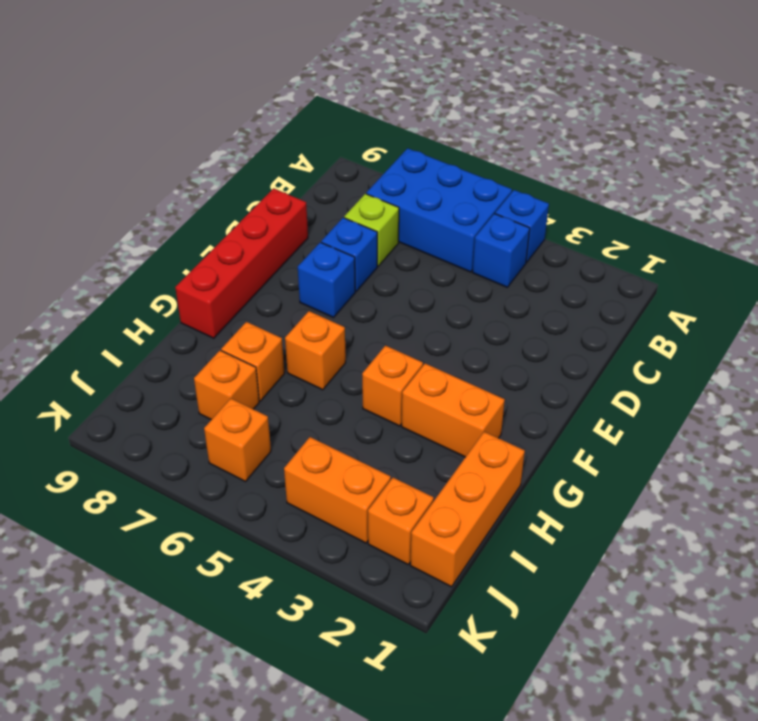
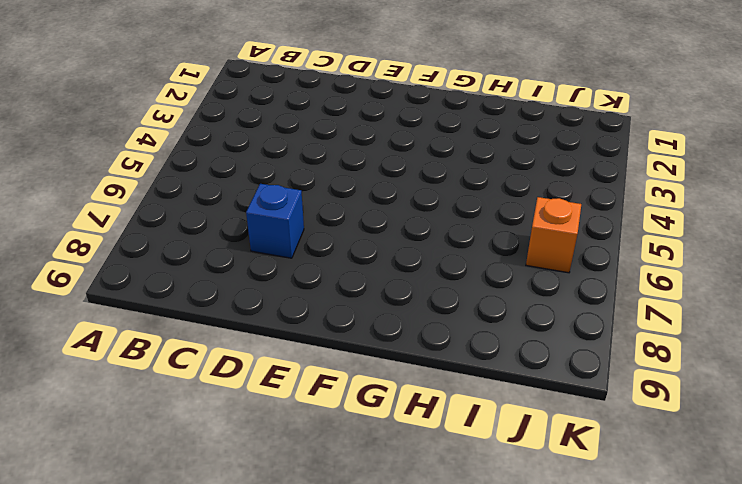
none -> blue brick A4 level 1
none -> blue brick A5:B7 level 1
none -> blue brick B4 level 1

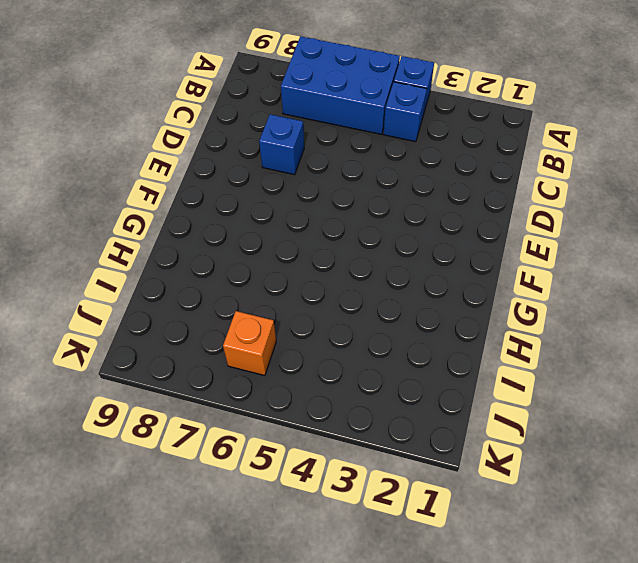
none -> lime brick C7 level 1
none -> red brick D9:G9 level 1
none -> blue brick E7 level 1

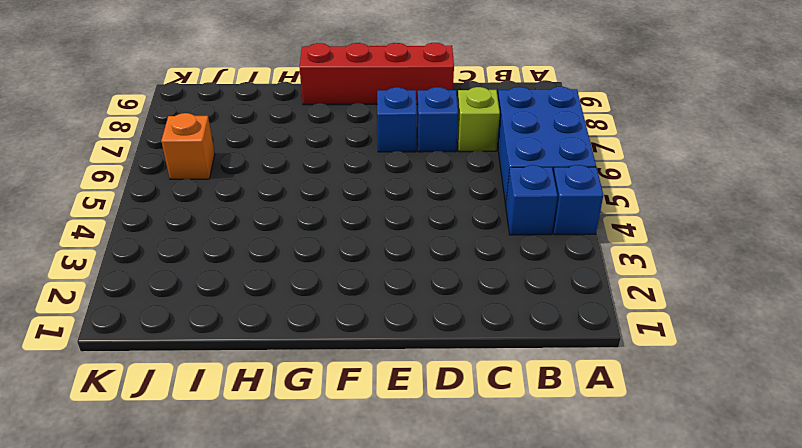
none -> orange brick G2:G3 level 1
none -> orange brick G4 level 1
none -> orange brick G6 level 1

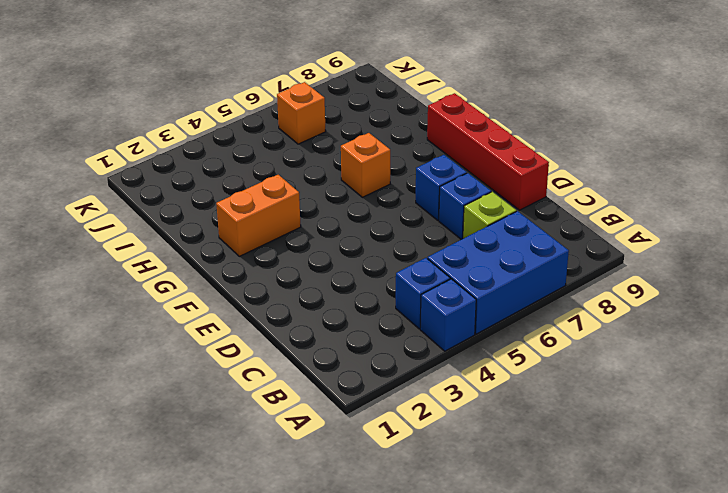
none -> orange brick G4 level 1
none -> orange brick H1:J1 level 1
none -> orange brick H7 level 1

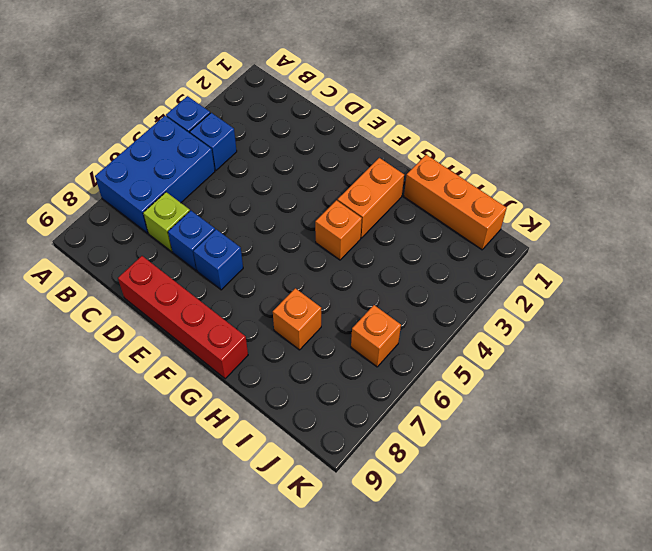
none -> orange brick G6 level 1
none -> orange brick I7 level 1
none -> orange brick J2 level 1

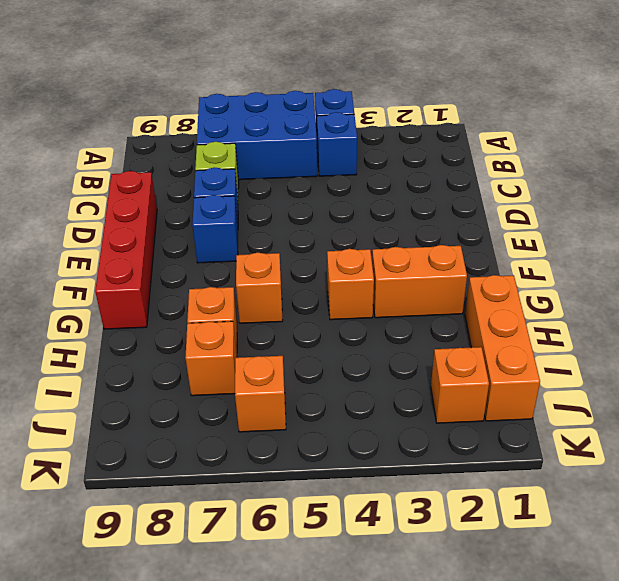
none -> orange brick J3:J4 level 1

